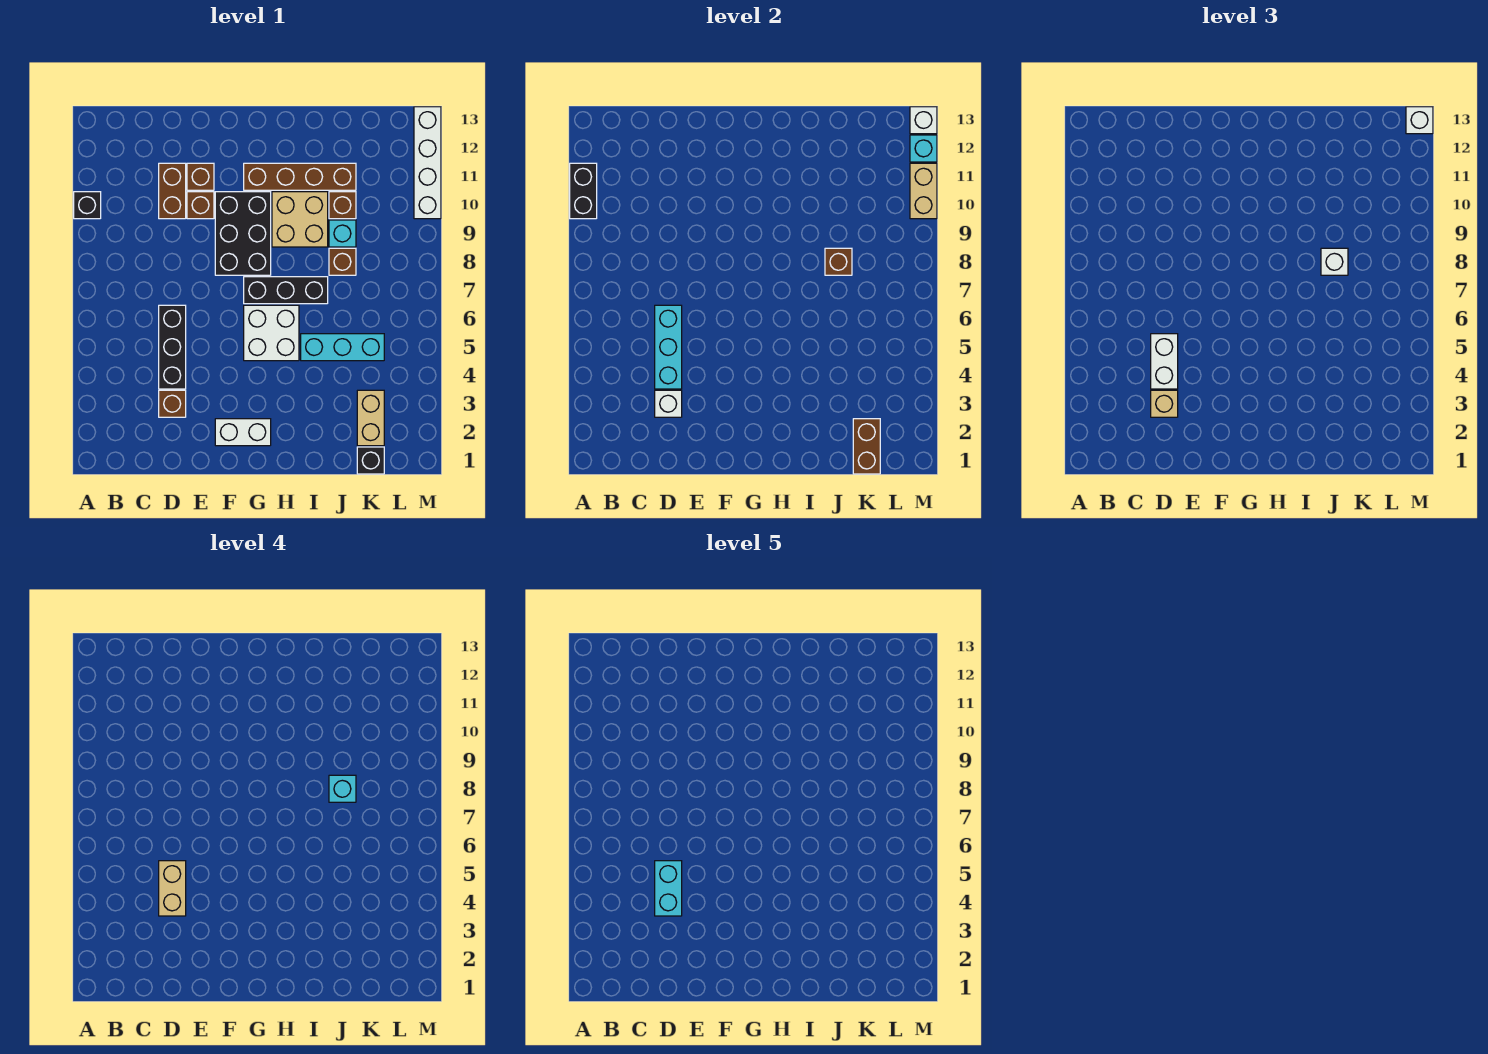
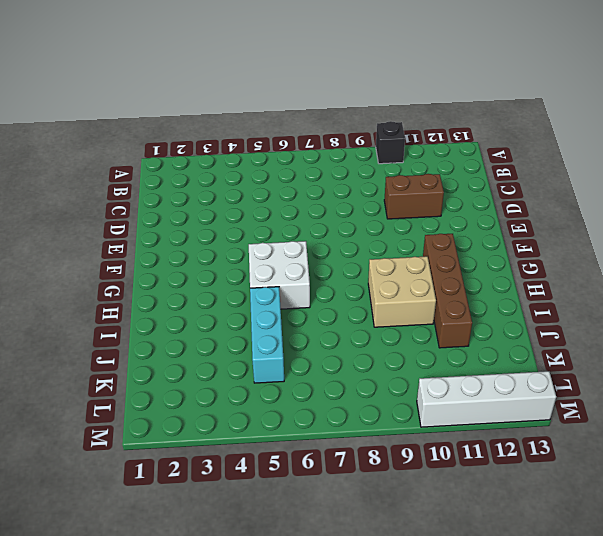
none -> brown brick D3 level 1
none -> black brick D4:D6 level 1
none -> brown brick E10 level 1
none -> brown brick E11 level 1

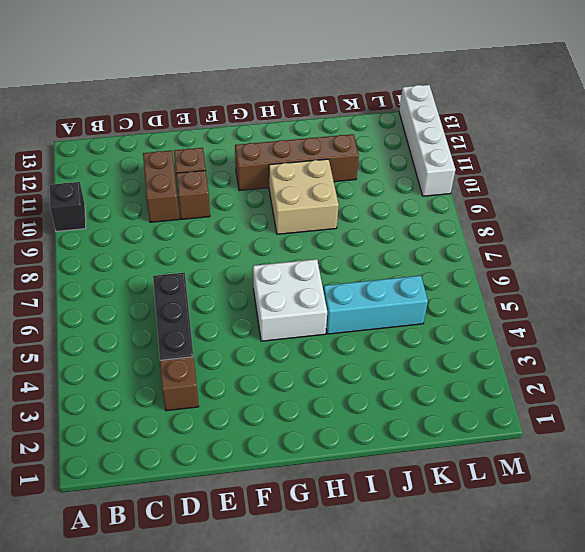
none -> white brick F2:G2 level 1
none -> black brick F8:G10 level 1
none -> black brick G7:I7 level 1
none -> brown brick J8 level 1

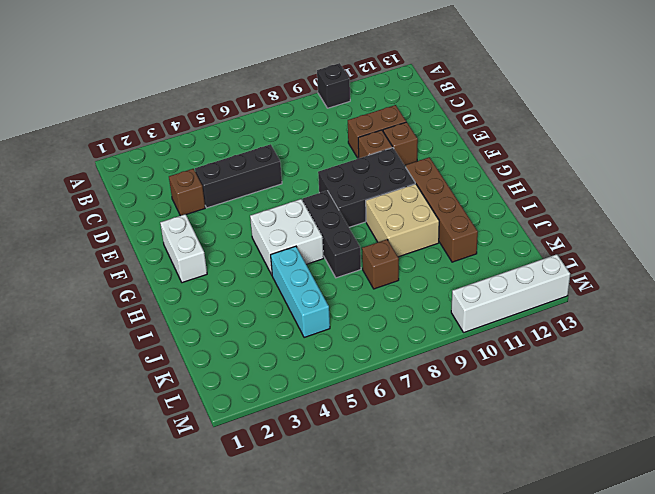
none -> cyan brick J9 level 1
none -> brown brick J10 level 1
none -> black brick K1 level 1
none -> tan brick K2:K3 level 1

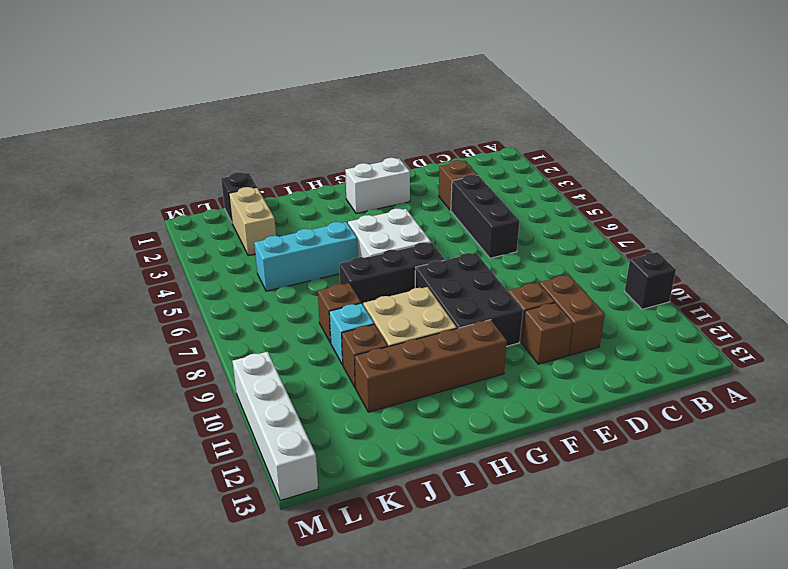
none -> black brick A10:A11 level 2
none -> white brick D3 level 2
none -> cyan brick D4:D6 level 2
none -> brown brick J8 level 2

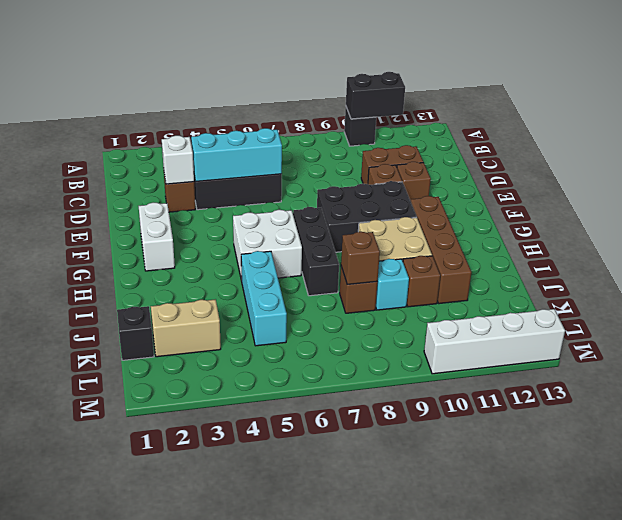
none -> brown brick K1:K2 level 2
none -> tan brick M10:M11 level 2
none -> cyan brick M12 level 2
none -> white brick M13 level 2

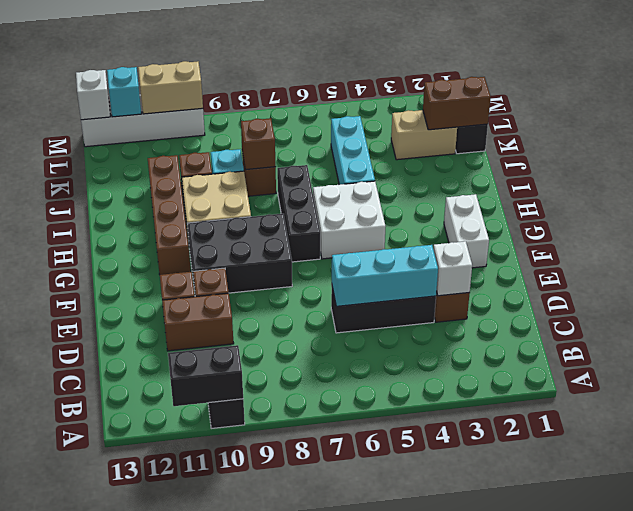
none -> tan brick D3 level 3
none -> white brick D4:D5 level 3
none -> white brick J8 level 3
none -> white brick M13 level 3

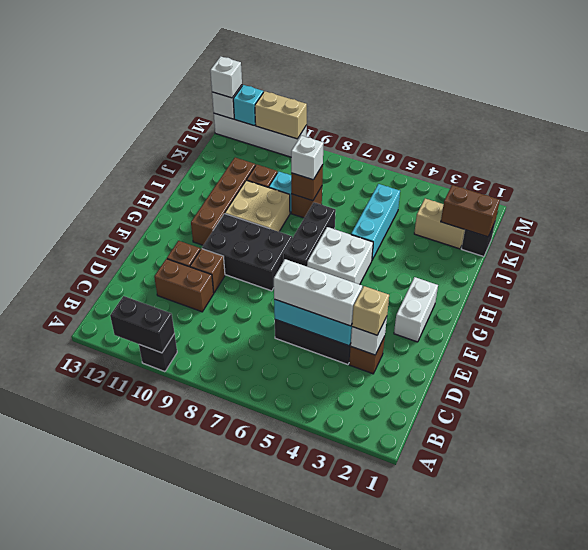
white brick D4:D6 level 3 -> white brick D4:D5 level 3
none -> tan brick D4:D5 level 4
none -> cyan brick J8 level 4
none -> cyan brick D4:D5 level 5

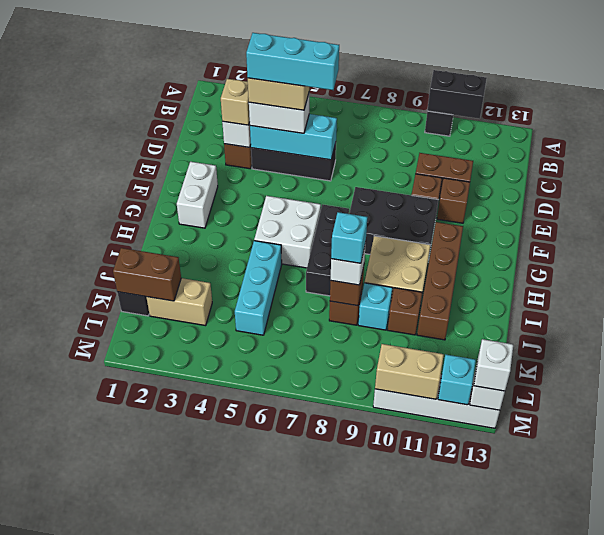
cyan brick D4:D6 level 5 -> cyan brick D4:D5 level 5

